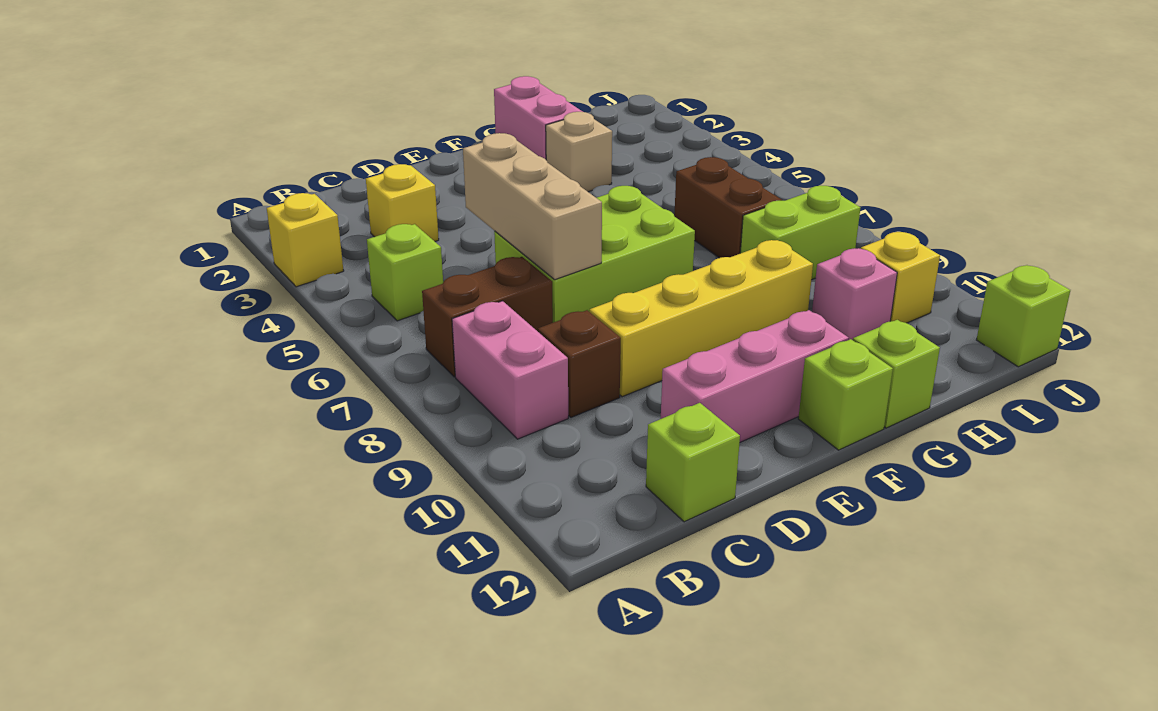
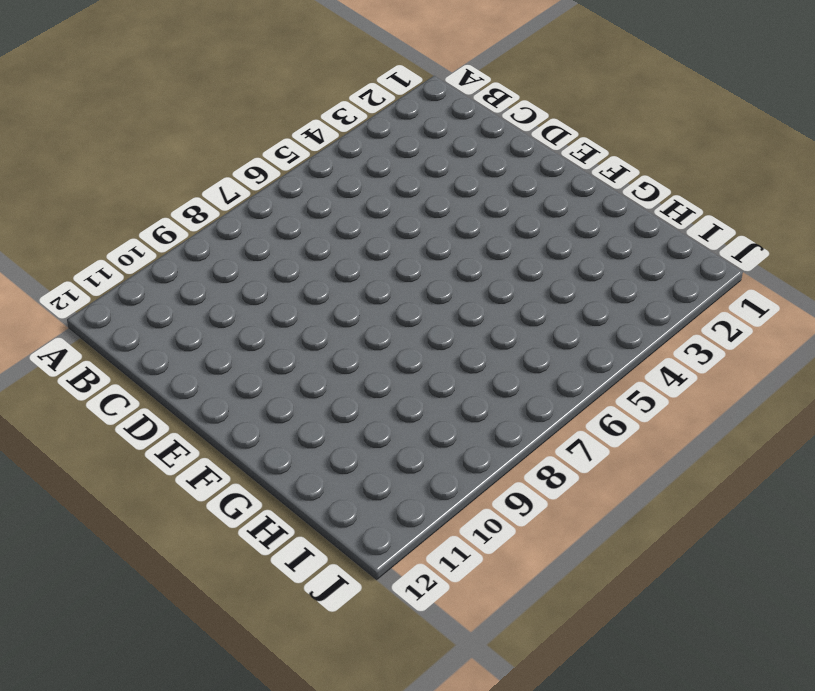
none -> yellow brick A3 level 1
none -> lime brick B5 level 1
none -> brown brick B7:C7 level 1

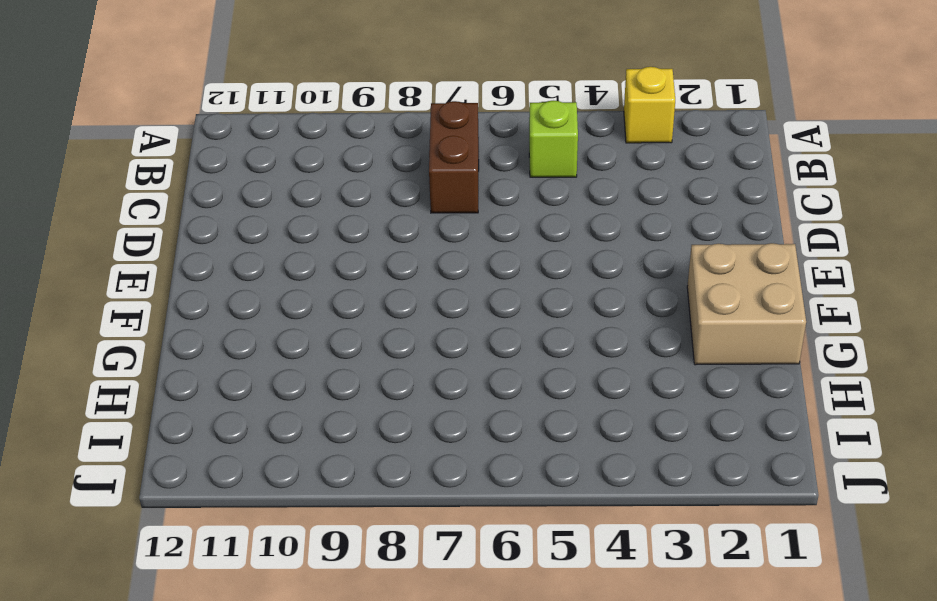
tan brick F1:G2 level 1 -> pink brick G1:G2 level 1
none -> pink brick B8:B9 level 1
none -> yellow brick C3 level 1
none -> brown brick C9 level 1

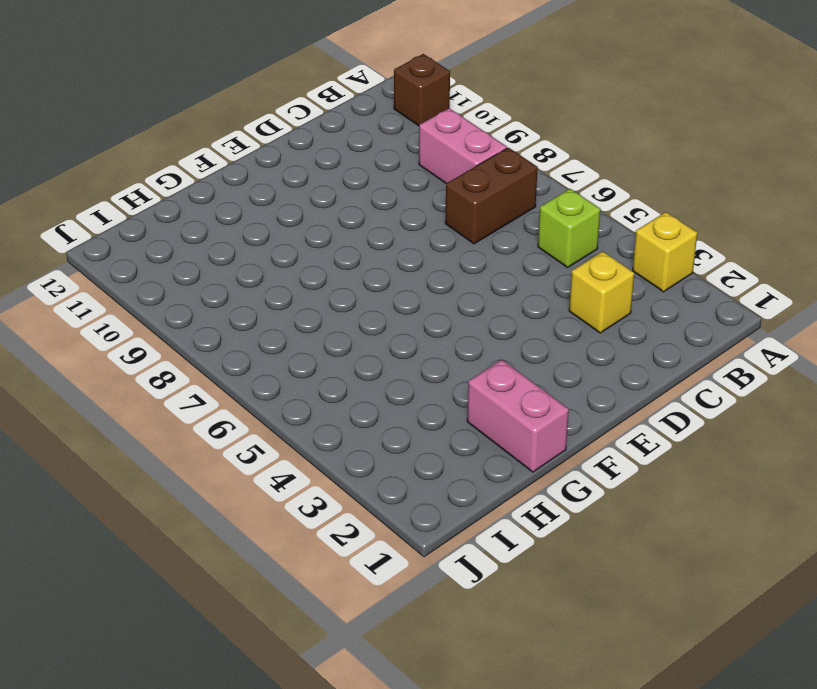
brown brick A11 level 1 -> brown brick C9 level 1
none -> lime brick C12 level 1
none -> lime brick D6:F7 level 1
none -> yellow brick D9:G9 level 1

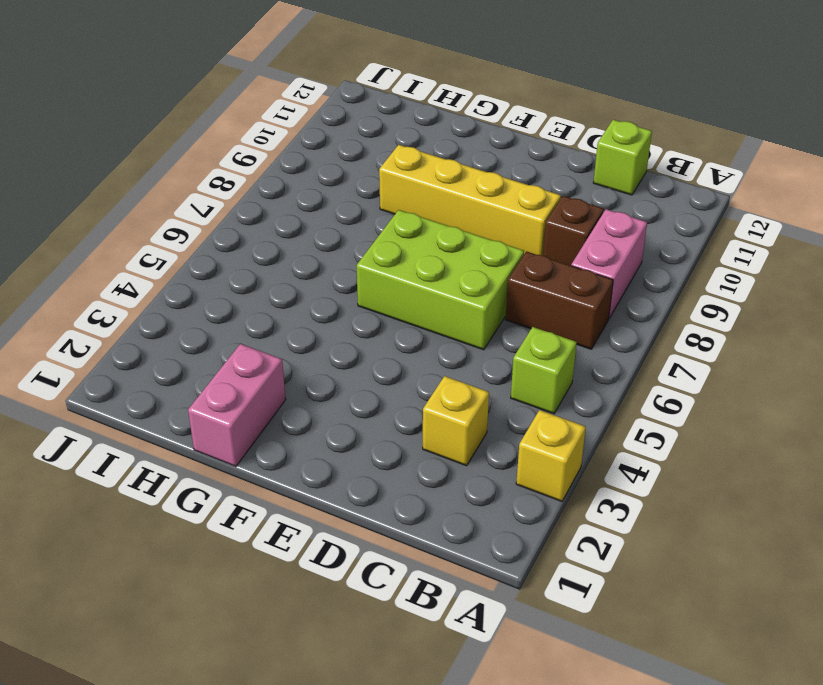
none -> pink brick D11:F11 level 1
none -> lime brick F12 level 1
none -> tan brick G3 level 1

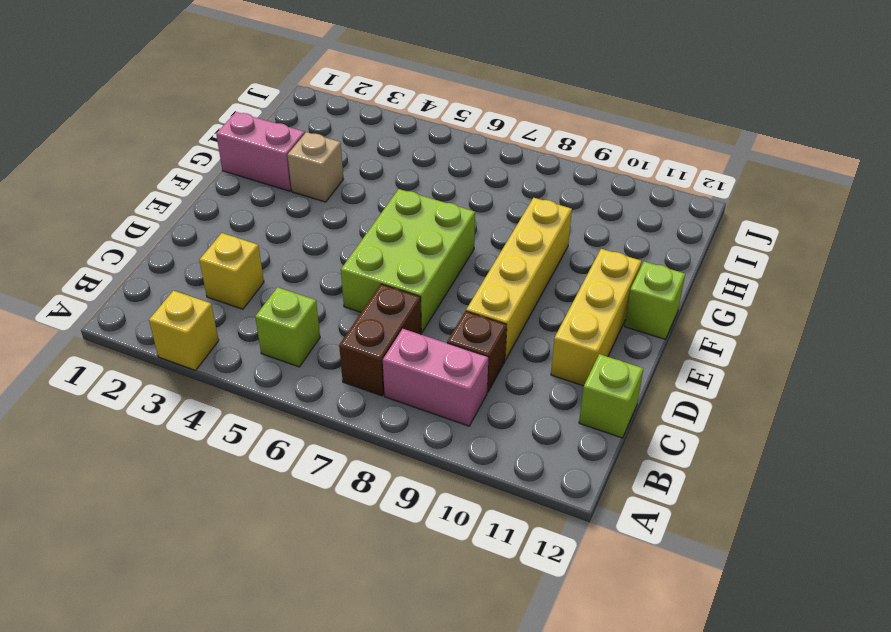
yellow brick D11:F11 level 1 -> pink brick D11:F11 level 1
none -> lime brick G12 level 1
none -> brown brick H6:H7 level 1
none -> lime brick H8:I8 level 1

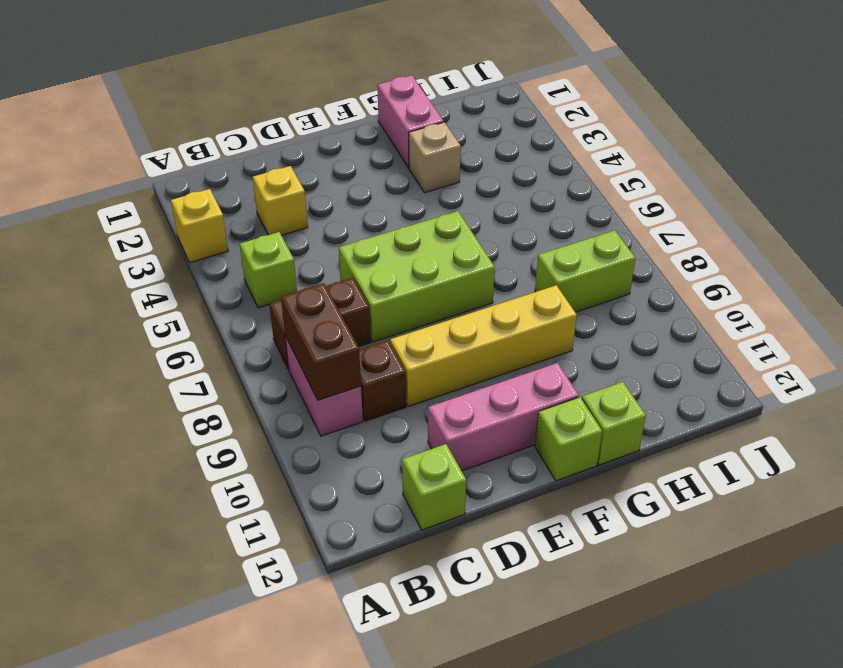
brown brick B8:B9 level 2 -> brown brick H6:H7 level 1
none -> pink brick H10 level 1
none -> yellow brick I10 level 1
none -> lime brick J12 level 1

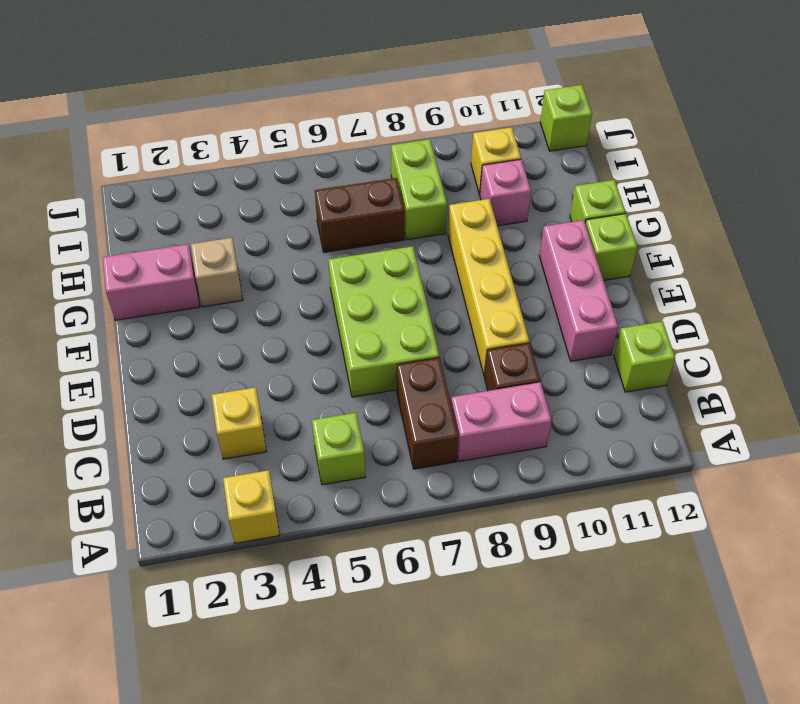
none -> tan brick D5:D7 level 2

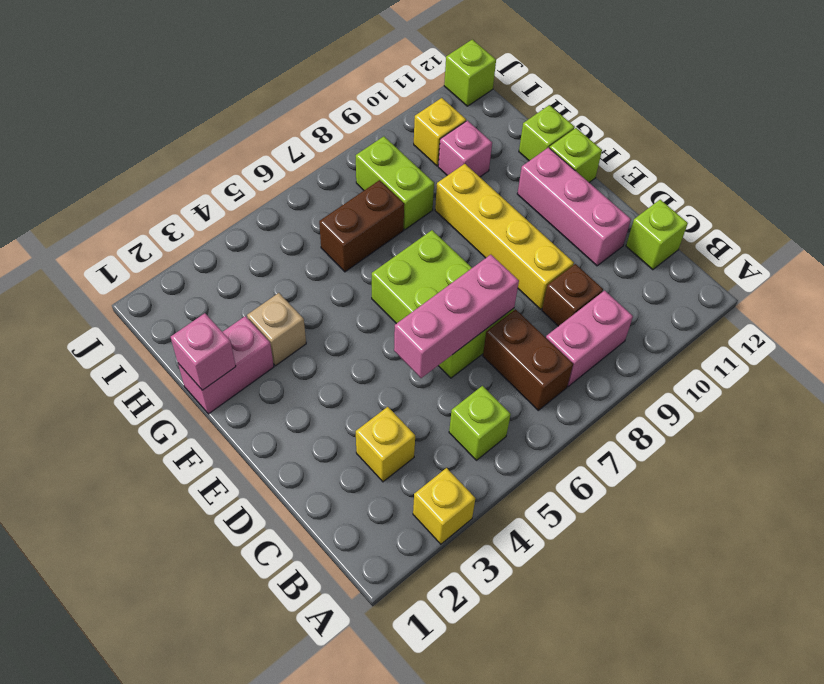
pink brick D5:D7 level 2 -> tan brick D5:D7 level 2
pink brick G1 level 2 -> none

